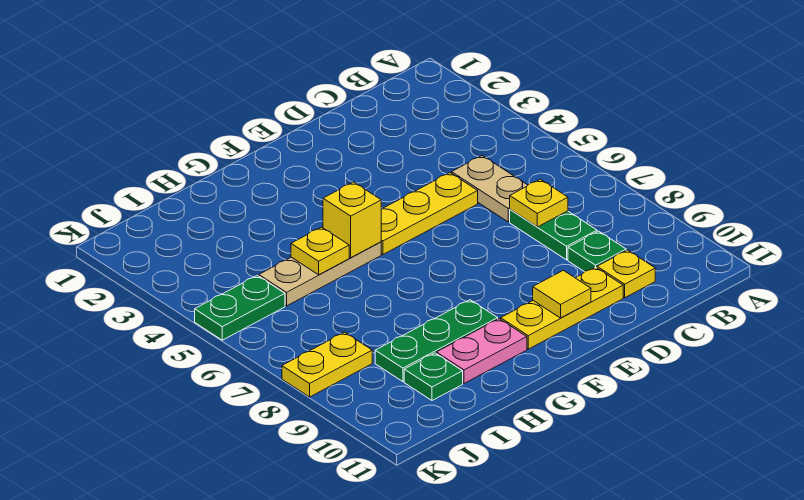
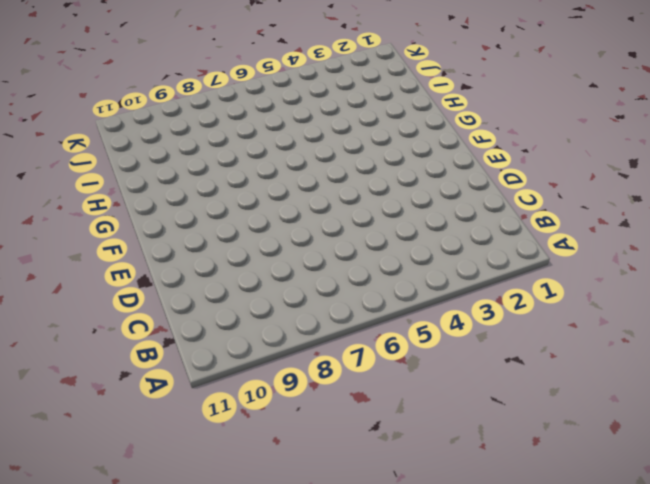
none -> tan plate C5:C6 level 1
none -> green plate C7:C8 level 1
none -> green plate C9 level 1

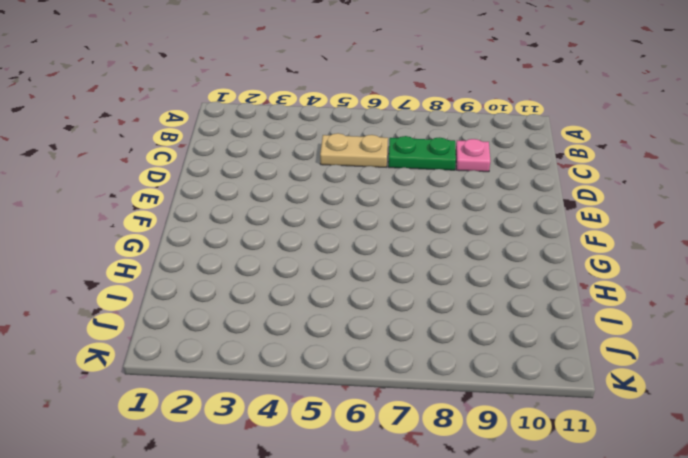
pink plate C9 level 1 -> green plate C9 level 1
none -> yellow plate C10 level 1
none -> yellow plate D5:F5 level 1
none -> yellow plate D10:F10 level 1

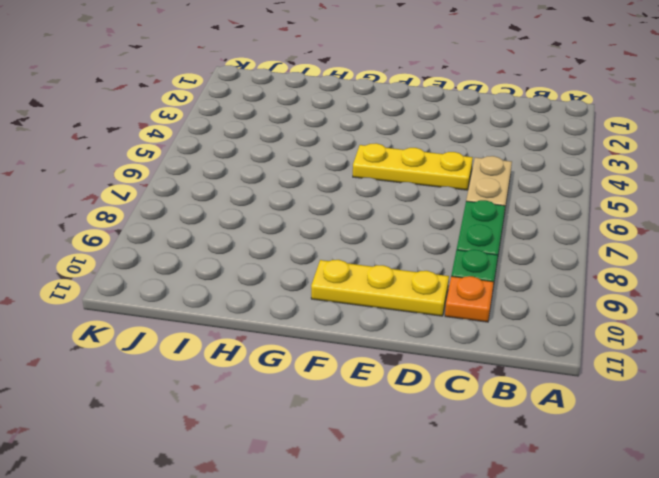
orange plate C10 level 1 -> yellow plate C10 level 1
none -> tan plate G5:I5 level 1
none -> green plate G9:I9 level 1
none -> pink plate G10:H10 level 1

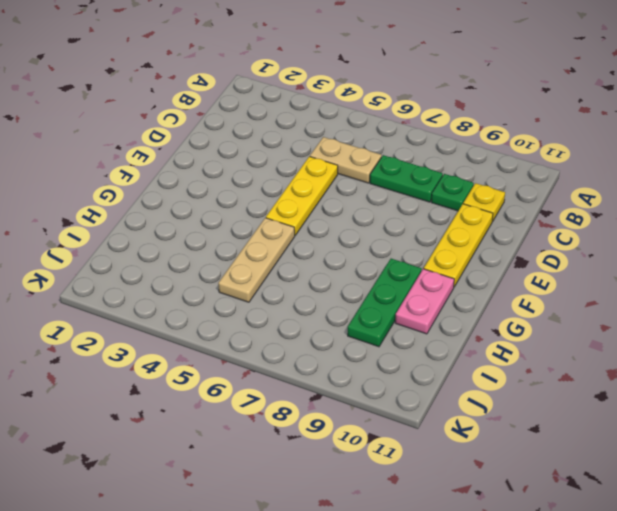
none -> green plate I10 level 1
none -> green plate J5:K5 level 1
none -> yellow plate J8:K8 level 1

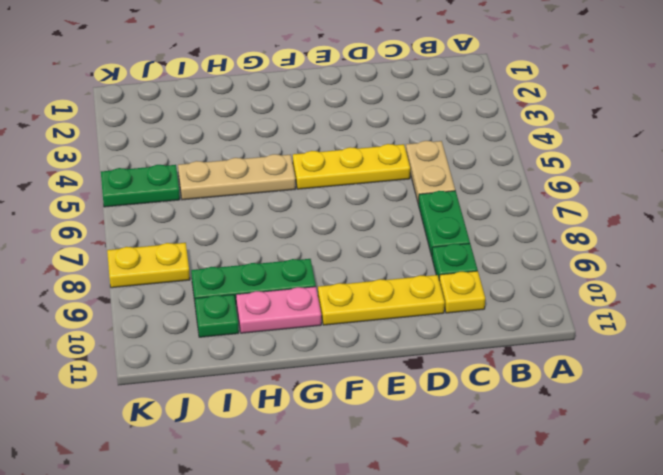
none -> yellow plate C7 level 2
none -> yellow tile E10 level 2
none -> yellow brick G5 level 2

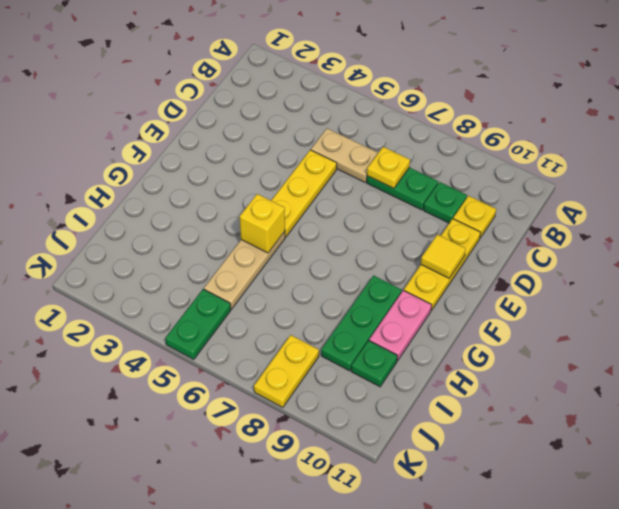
none -> yellow plate H5 level 2

